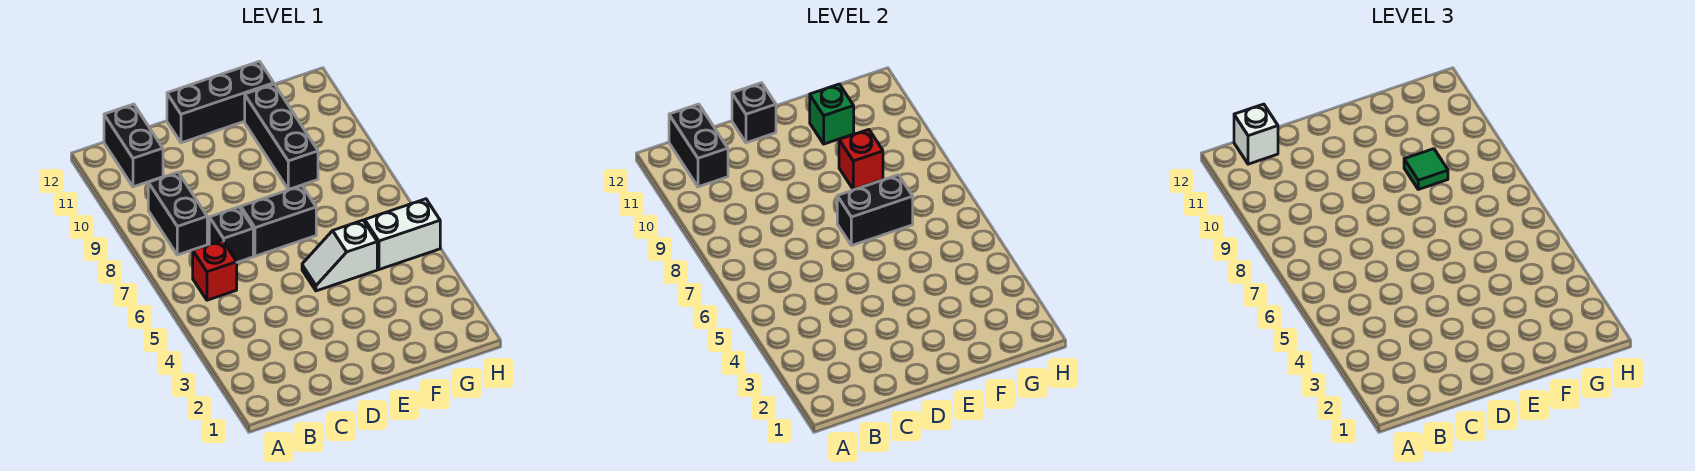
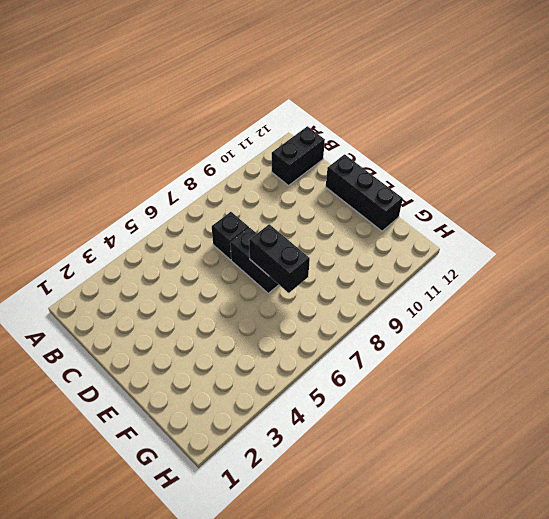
none -> red brick B6 level 1
none -> black brick B8:B9 level 1
none -> white slope E5:F5 level 1 top F

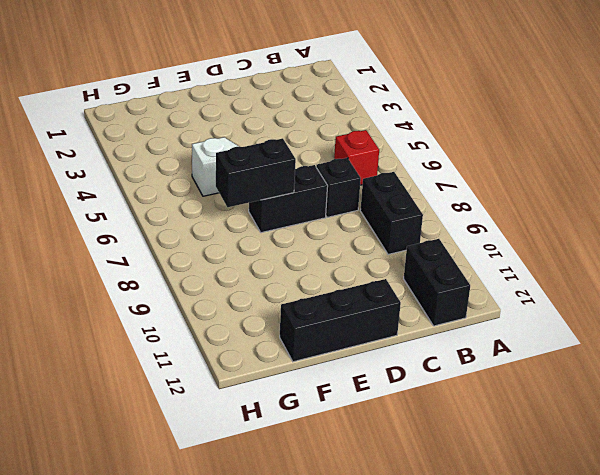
none -> black brick F9:F11 level 1
none -> white brick G5:H5 level 1
none -> black brick B11:B12 level 2

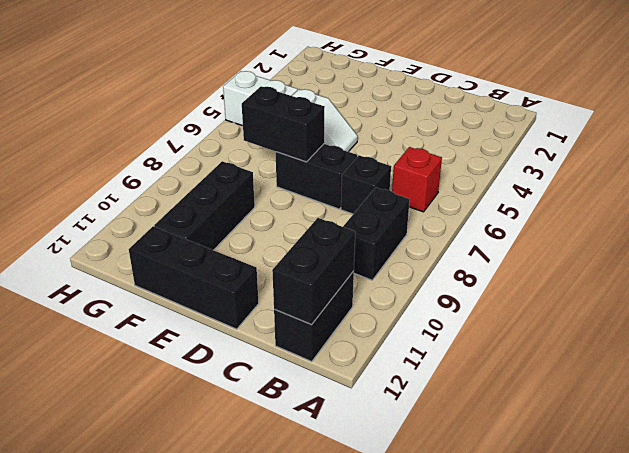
none -> black brick D12 level 2
none -> red brick F9 level 2
none -> green brick F11 level 2

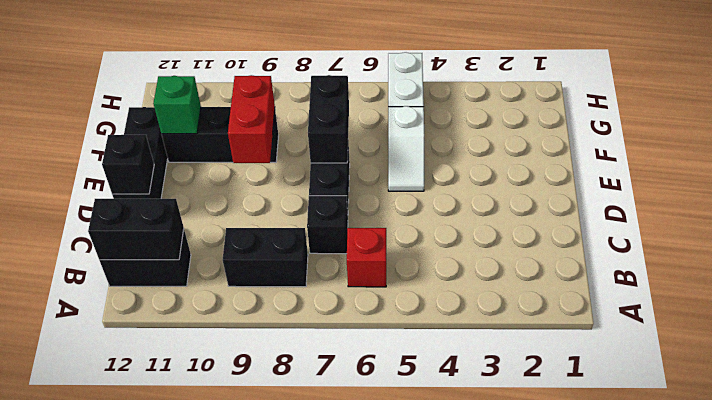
red brick E9:F9 level 2 -> red brick F9 level 2
none -> white brick B12 level 3
none -> green tile F9 level 3

